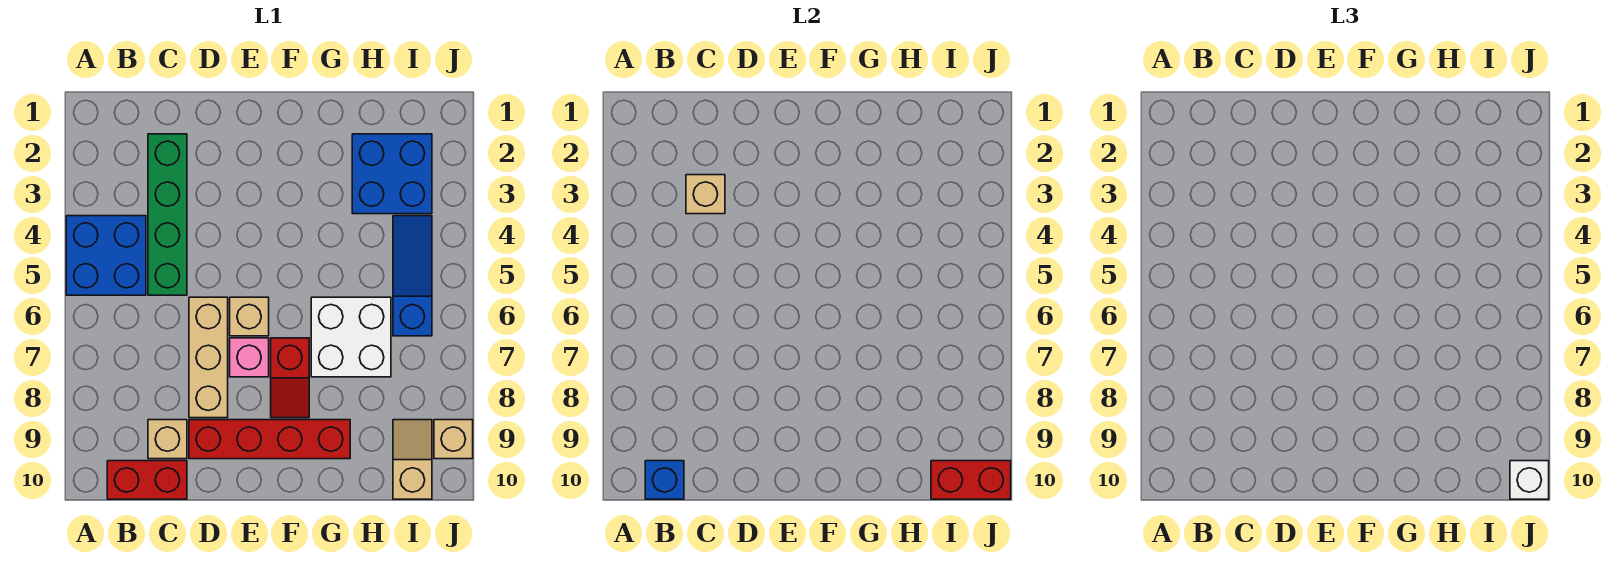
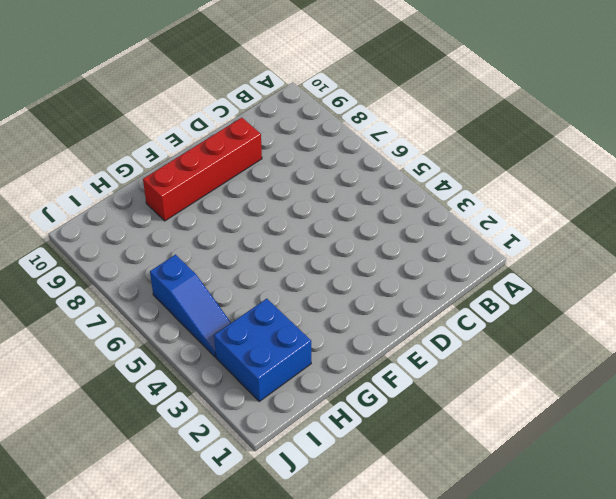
none -> blue brick A4:B5 level 1
none -> red brick B10:C10 level 1
none -> green brick C2:C5 level 1

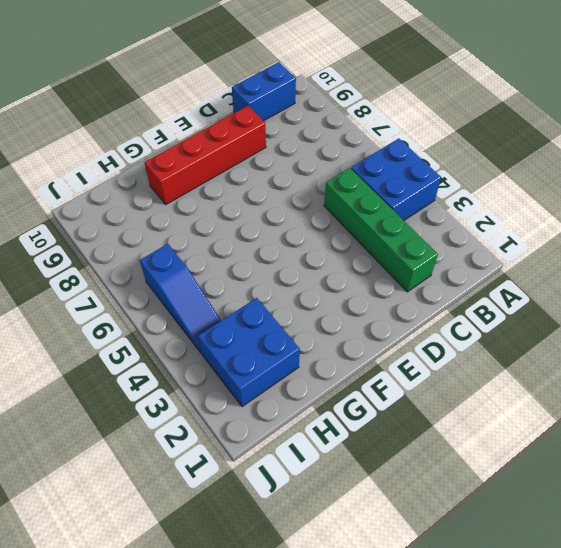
blue brick B10:C10 level 1 -> red brick B10:C10 level 1
none -> tan brick C9 level 1
none -> tan brick D6:D8 level 1
none -> tan brick E6 level 1

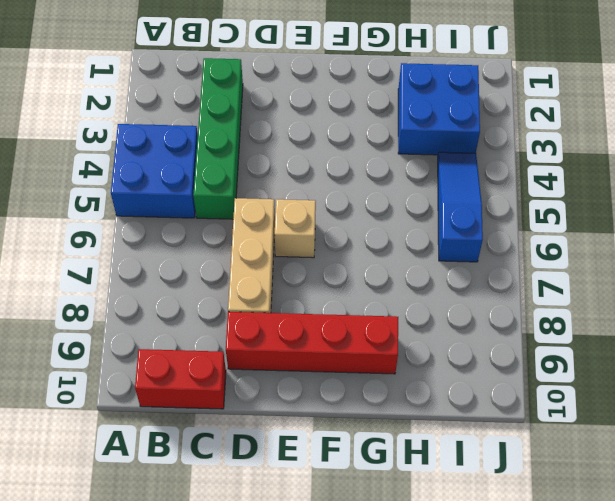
none -> tan brick C9 level 1
none -> pink brick E7 level 1
none -> red slope F7:F8 level 1 top 7

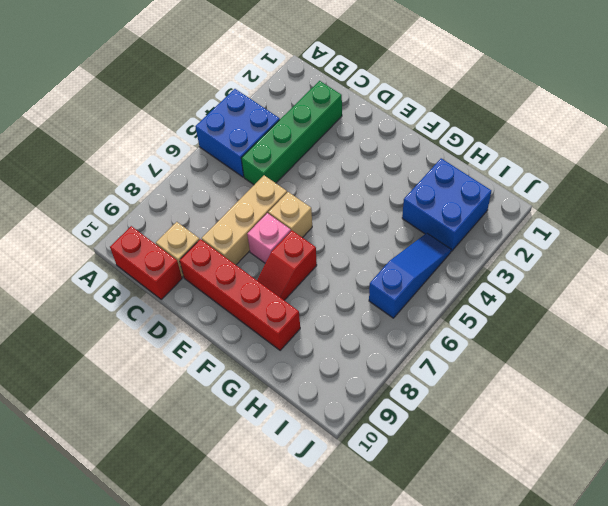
none -> white brick G6:H7 level 1
none -> tan slope I9:I10 level 1 top 10
none -> tan brick J9 level 1

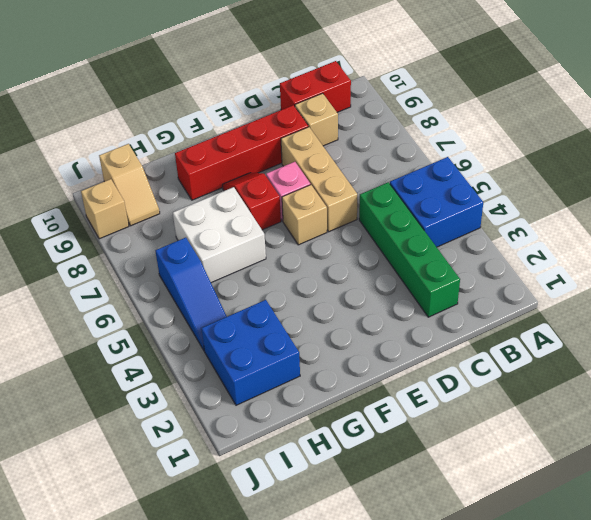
none -> blue brick B10 level 2
none -> tan brick C3 level 2
none -> red brick I10:J10 level 2

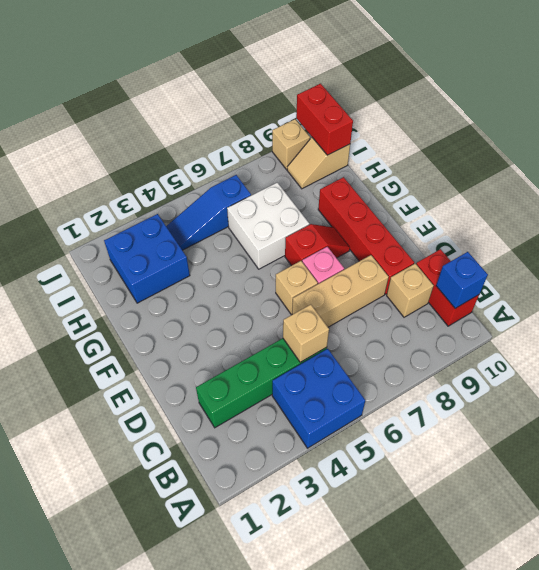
tan brick C5 level 2 -> tan brick C3 level 2
none -> white brick J10 level 3

